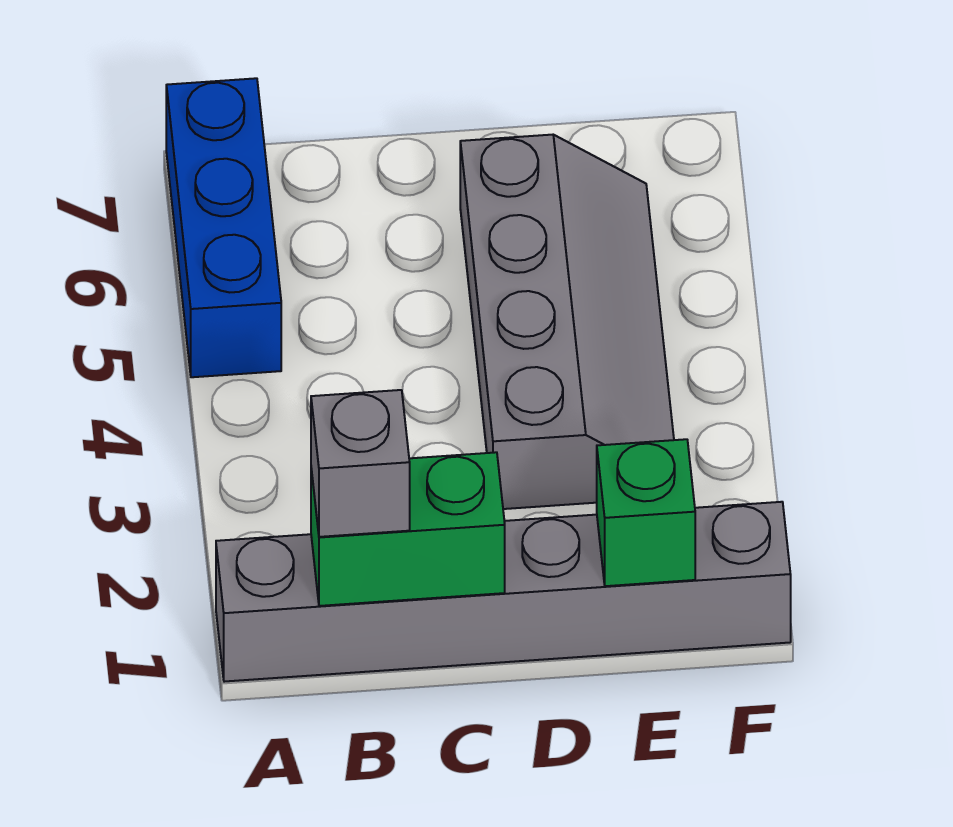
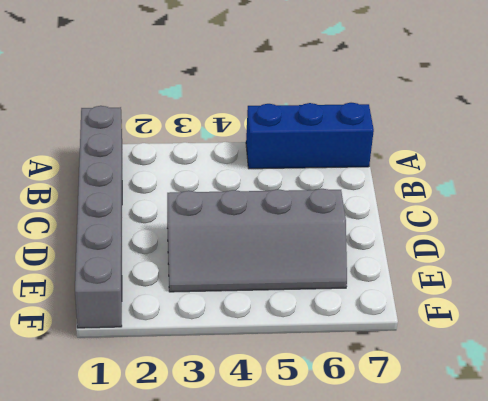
none -> green brick B1:C1 level 2
none -> green brick E1 level 2

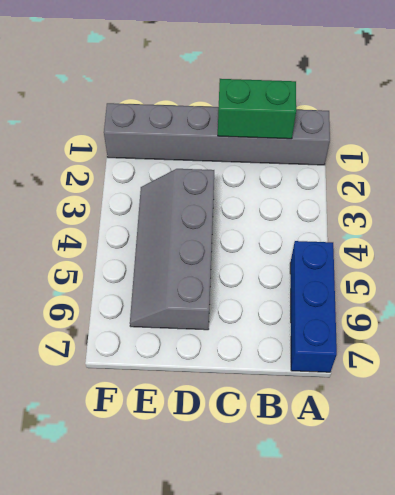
none -> green brick E1 level 2
none -> grey brick B1 level 3

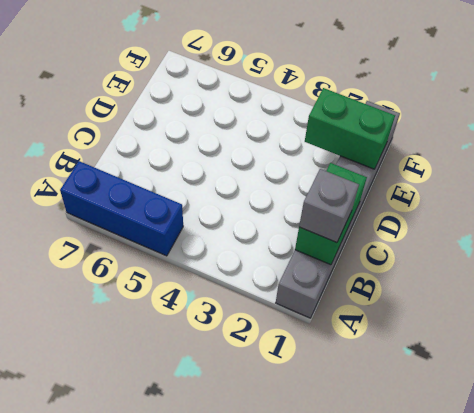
green brick E1:E2 level 2 -> green brick E1 level 2
none -> grey slope D3:E6 level 1 top D

